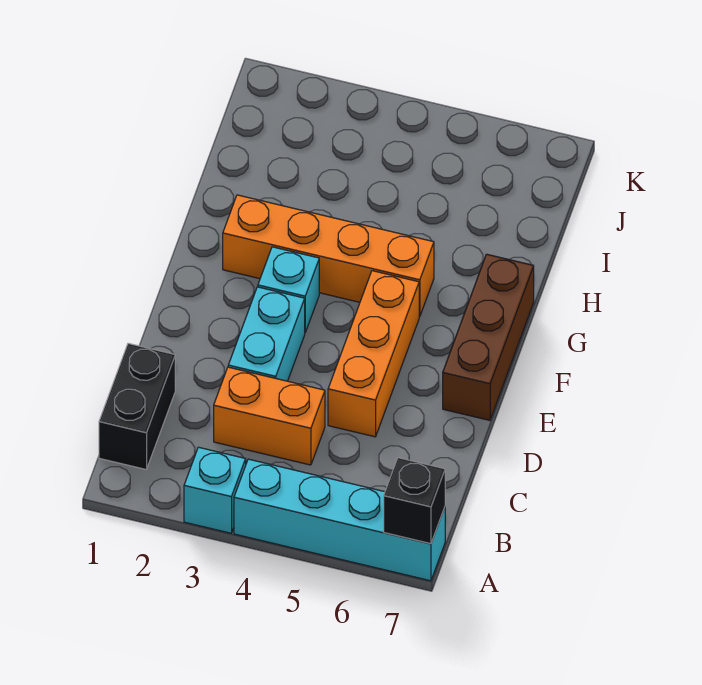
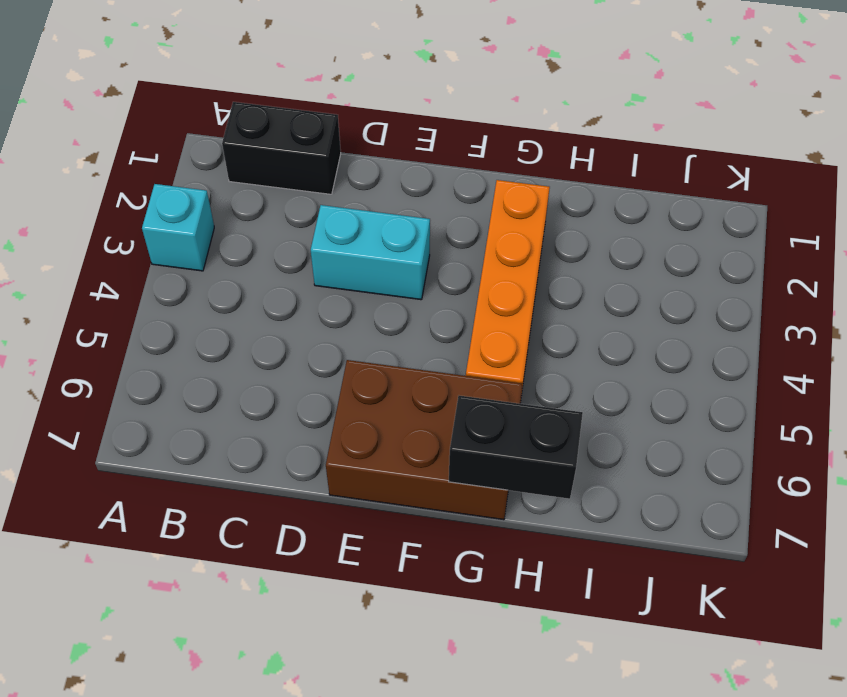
brown brick E6:G7 level 1 -> brown brick E7:G7 level 1
black brick G7:H7 level 2 -> none
none -> cyan brick A4:A7 level 1
none -> orange brick C3:C4 level 1

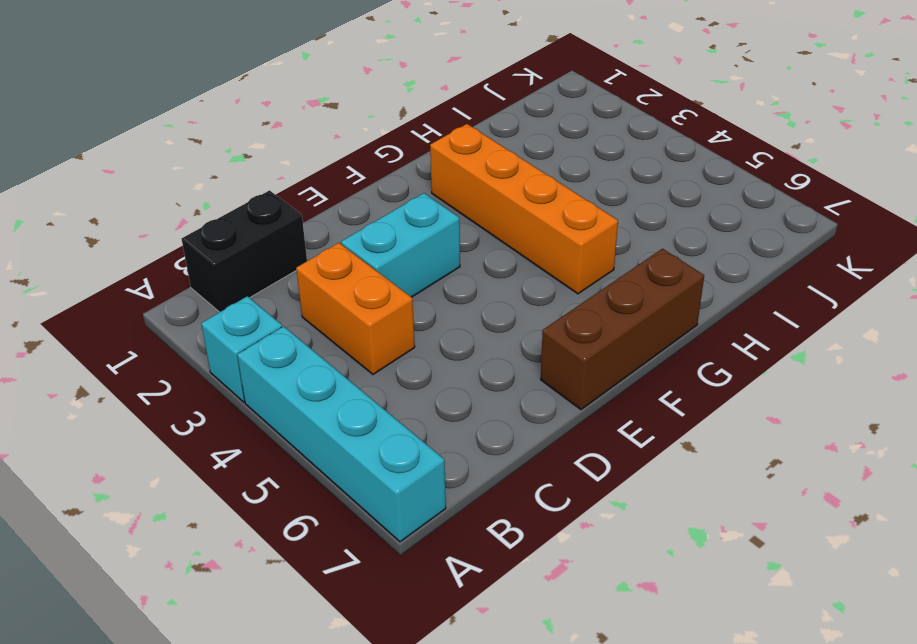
none -> orange brick D5:F5 level 1
none -> cyan brick F3 level 1

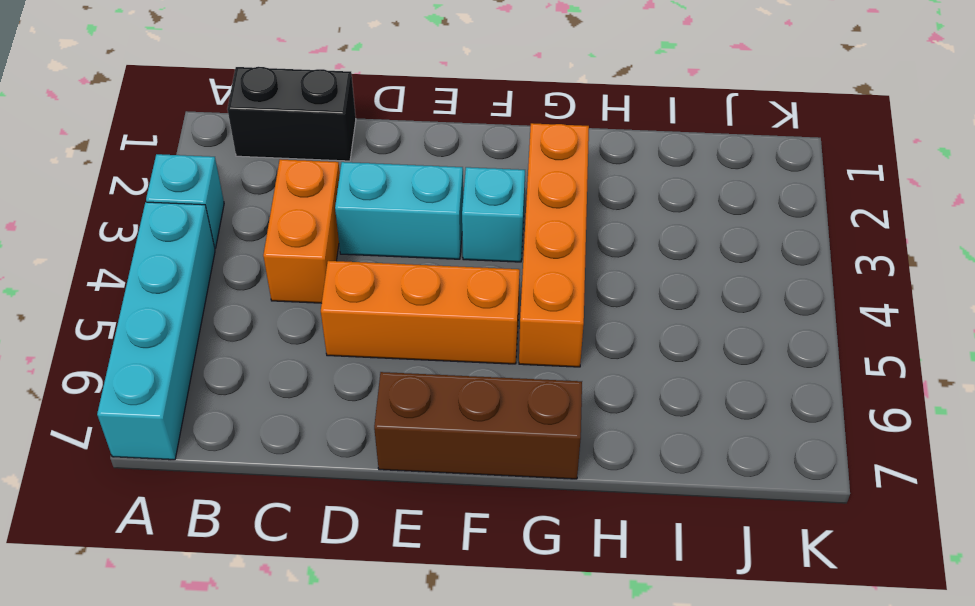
none -> black brick A7 level 2

